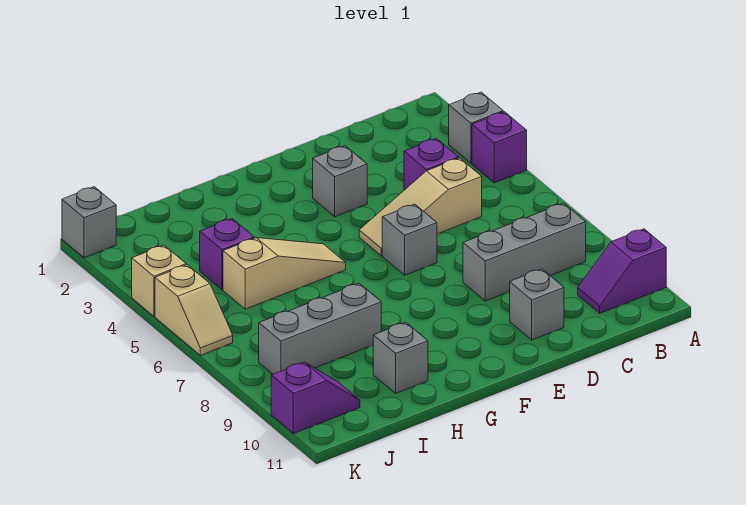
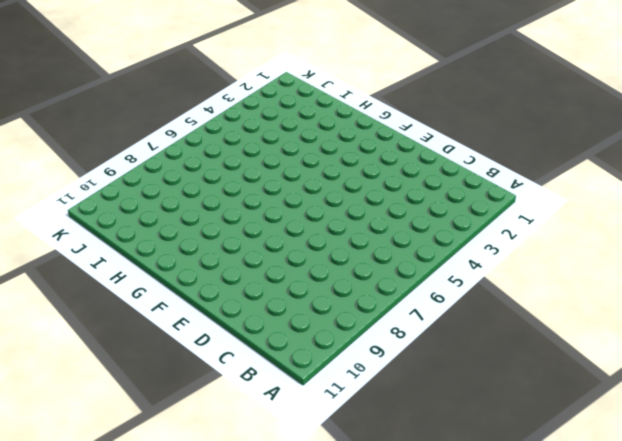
none -> grey brick A3 level 1
none -> purple brick A4 level 1
none -> purple slope A10:B10 level 1 top A

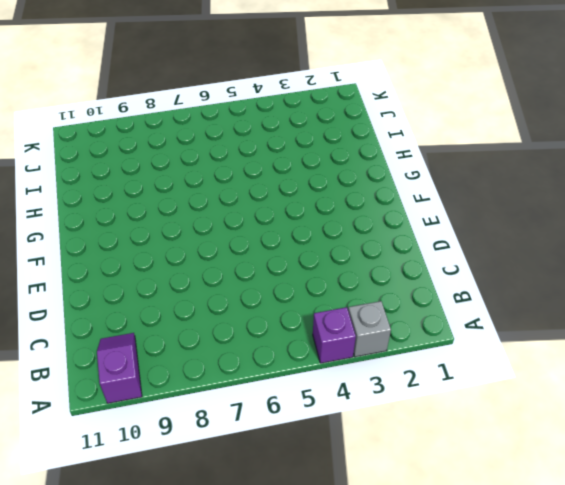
none -> grey brick B8:D8 level 1
none -> purple brick C4 level 1
none -> tan slope C5:E5 level 1 top C

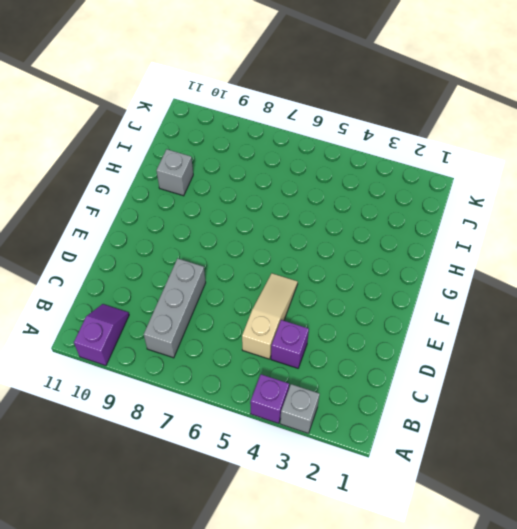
none -> grey brick D10 level 1
none -> grey brick E3 level 1
none -> grey brick E6 level 1

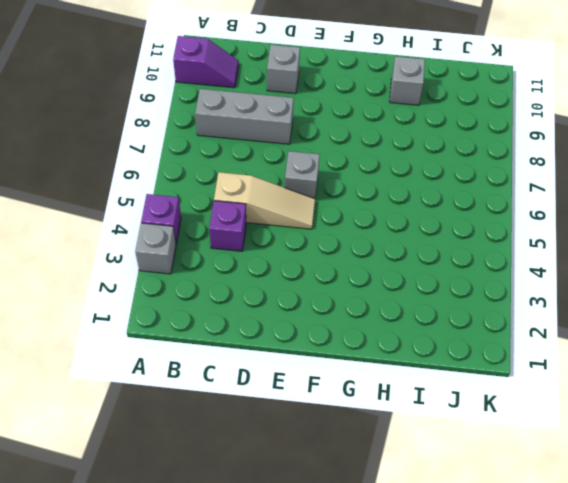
none -> grey brick E3 level 1
none -> tan slope G5:I5 level 1 top I
none -> grey brick H8:J8 level 1

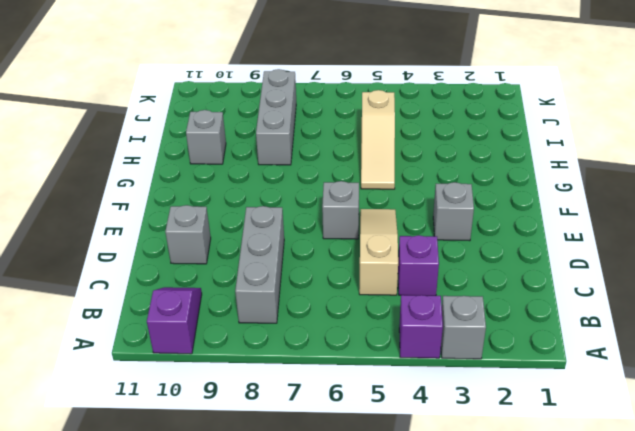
none -> purple brick I4 level 1
none -> purple slope J10:K10 level 1 top K
none -> grey brick K1 level 1

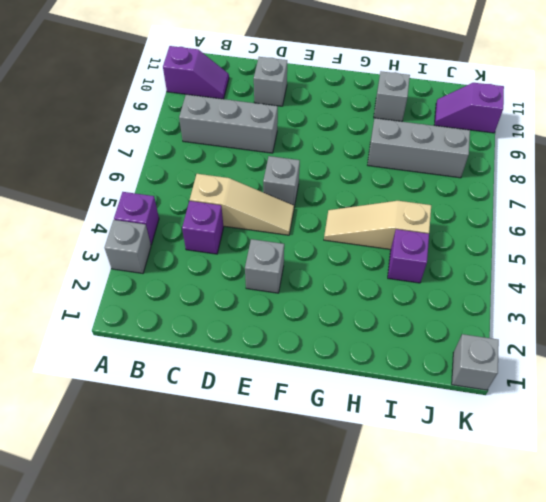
none -> tan brick K4 level 1
none -> tan slope K5:K6 level 1 top 5

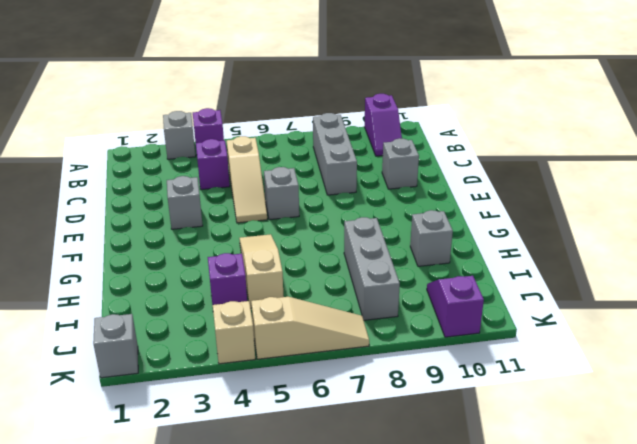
tan slope K5:K7 level 1 top 5 -> tan slope K5:K6 level 1 top 5

